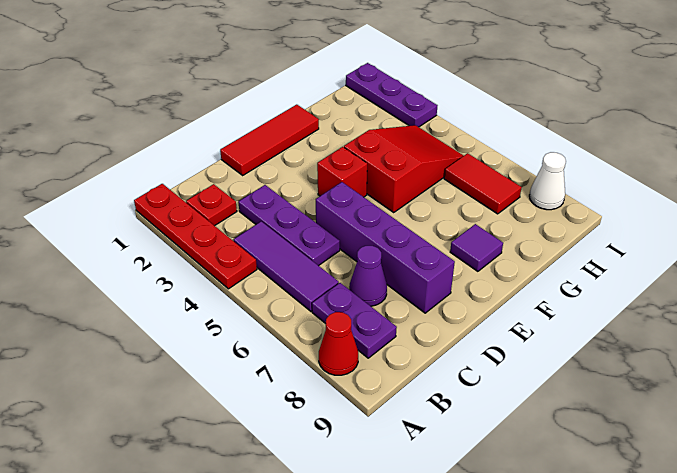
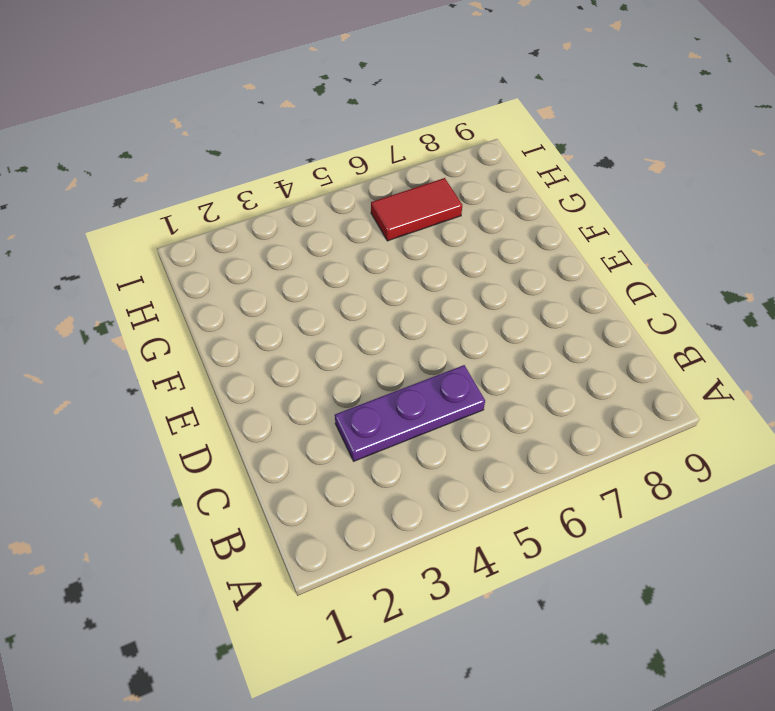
none -> red plate A1:A4 level 1
none -> red cone A8 level 1
none -> red plate B2 level 1

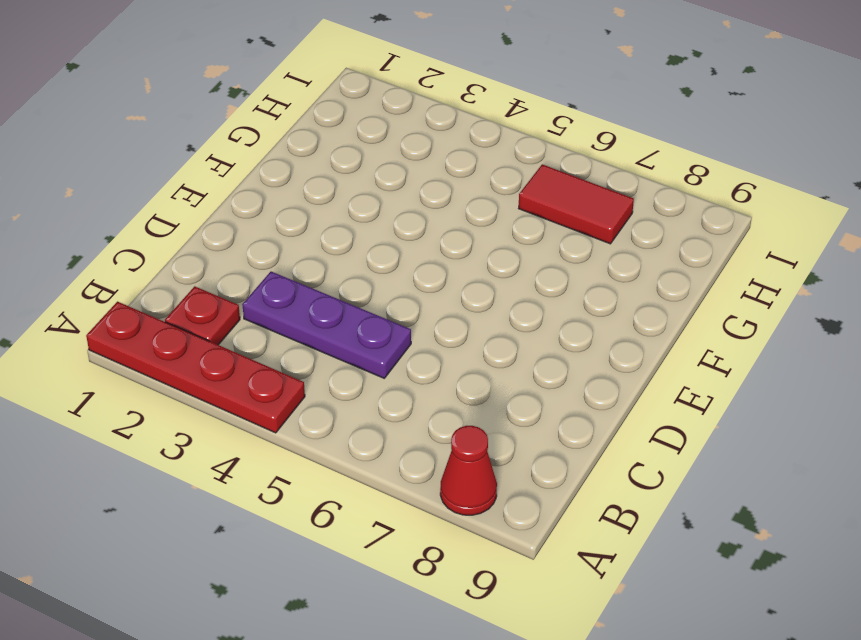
none -> purple tile B4:B6 level 1
none -> purple plate B7:B8 level 1
none -> purple cone C7 level 1

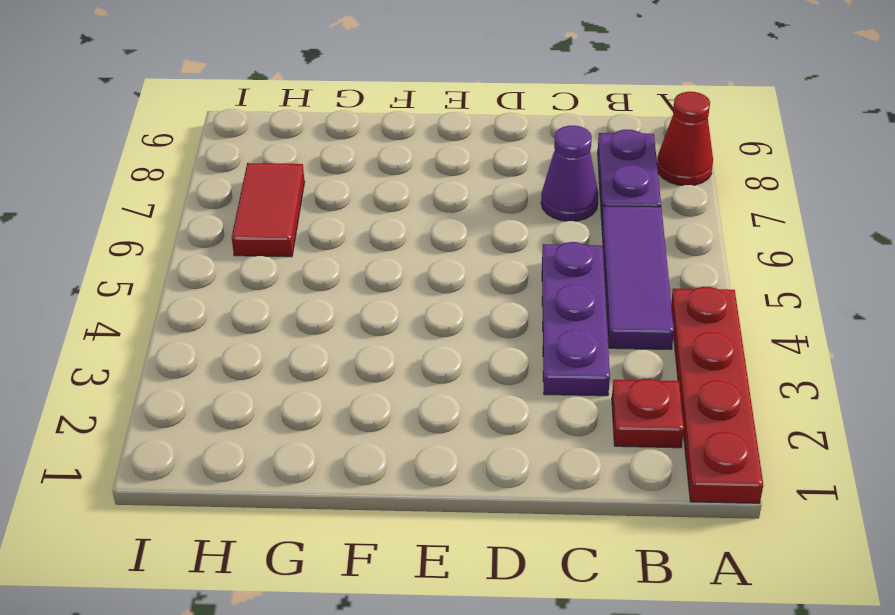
none -> red tile D1:F1 level 1
none -> purple brick D5:D8 level 1
none -> red brick E4 level 1

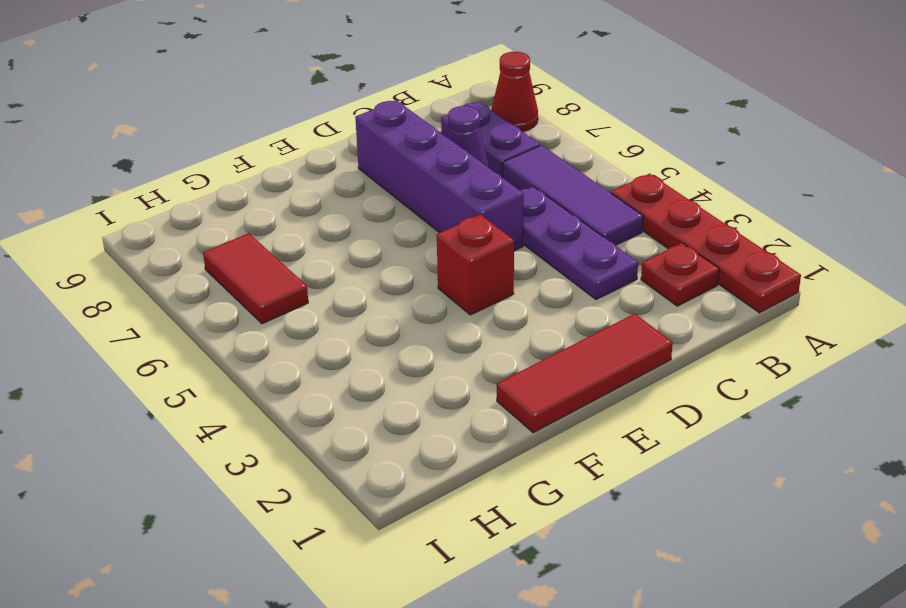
none -> red slope F4:H5 level 1 top F
none -> purple tile F8 level 1
none -> purple plate I1:I3 level 1

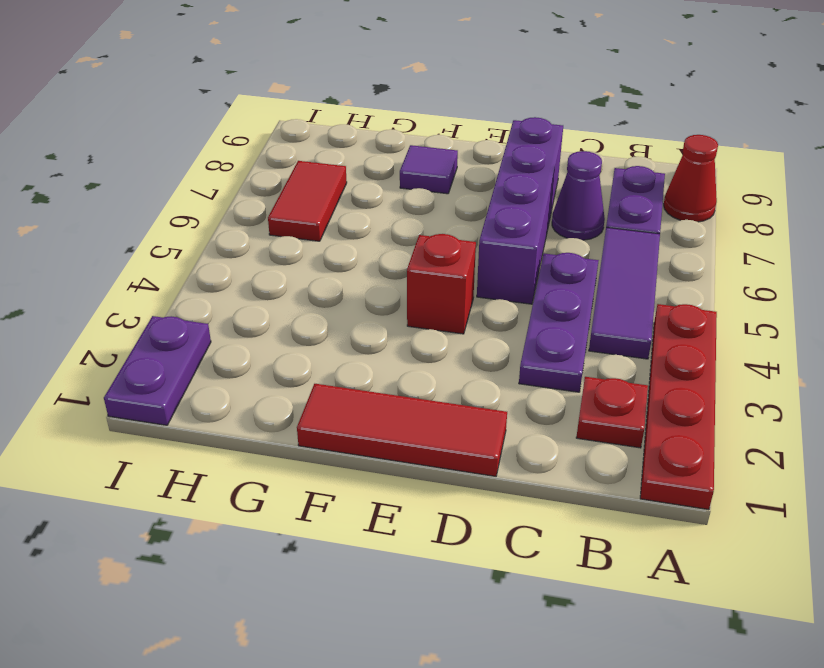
purple plate I1:I2 level 1 -> purple plate I1:I3 level 1
none -> red slope F4:H5 level 1 top F
none -> white cone I8 level 1

